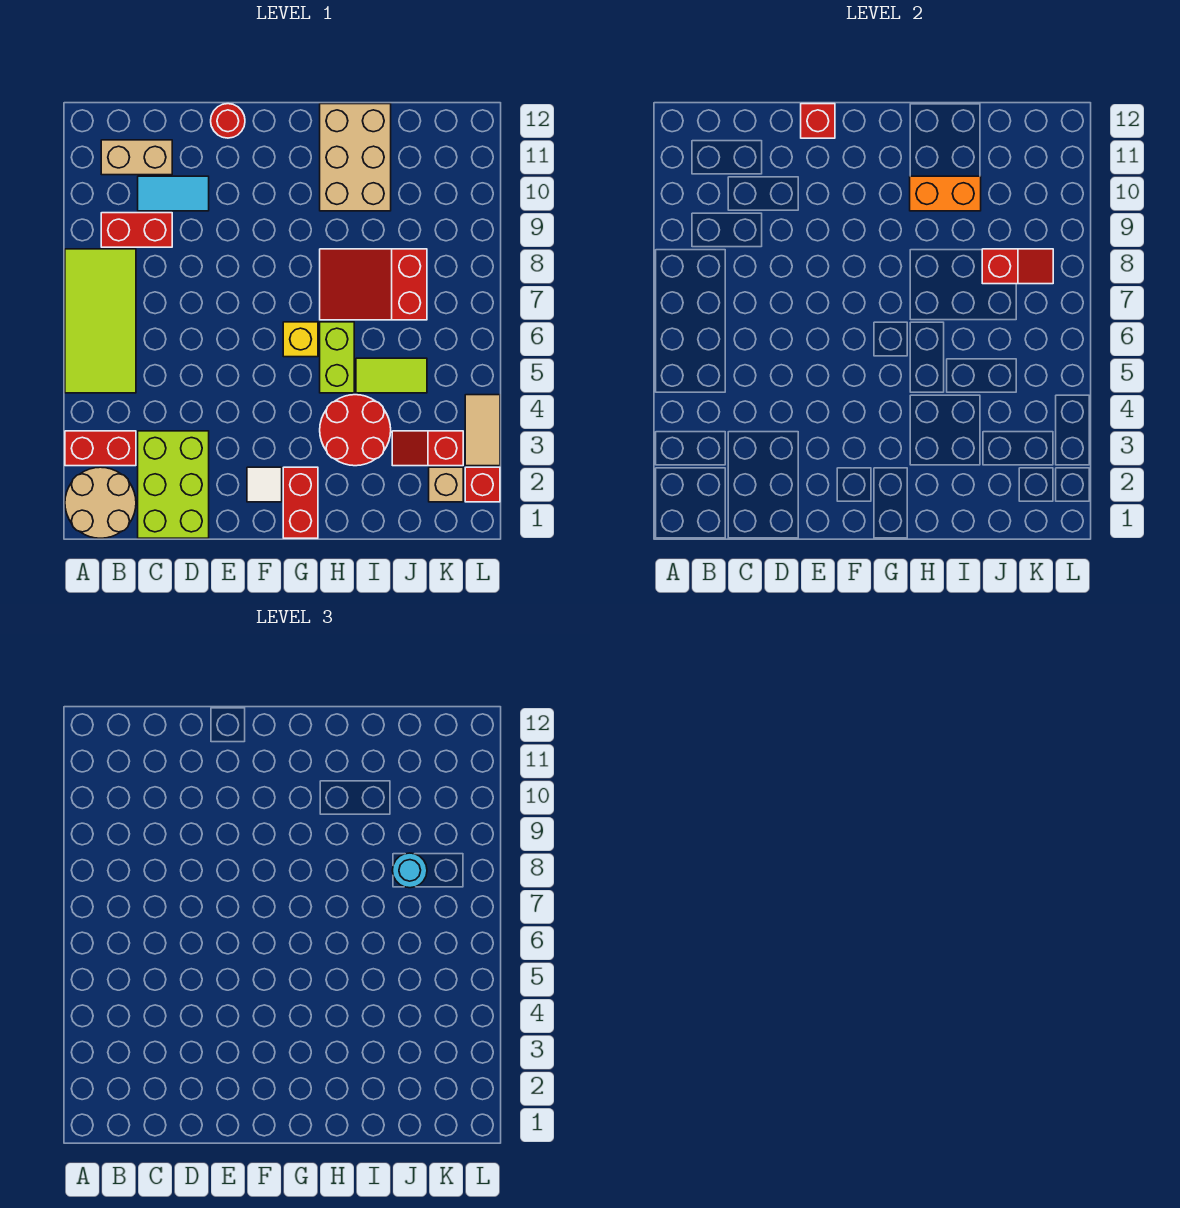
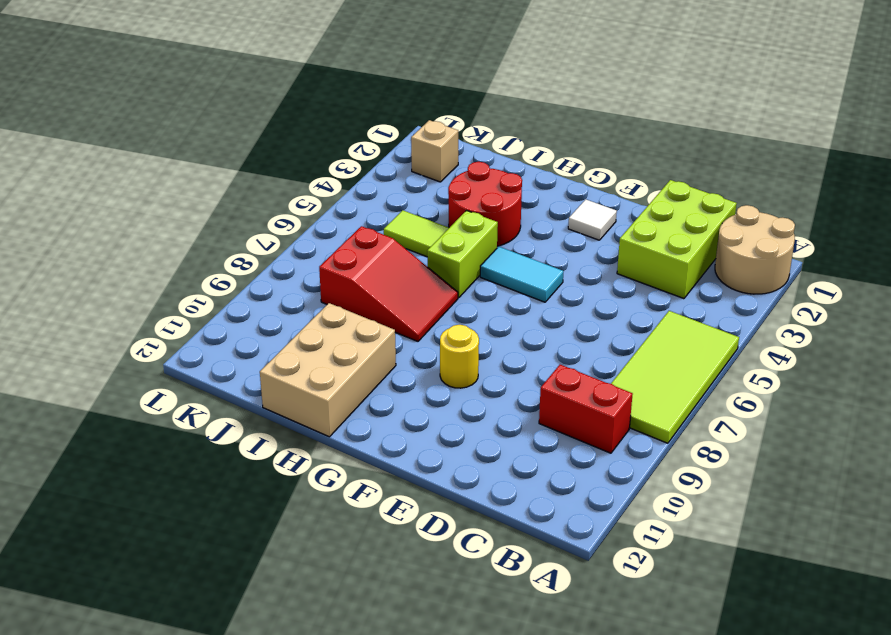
cyan tile F5:G5 level 1 -> cyan tile C10:D10 level 1
yellow round brick F9 level 1 -> none
none -> red brick A3:B3 level 1
none -> tan brick B11:C11 level 1
none -> red round brick E12 level 1

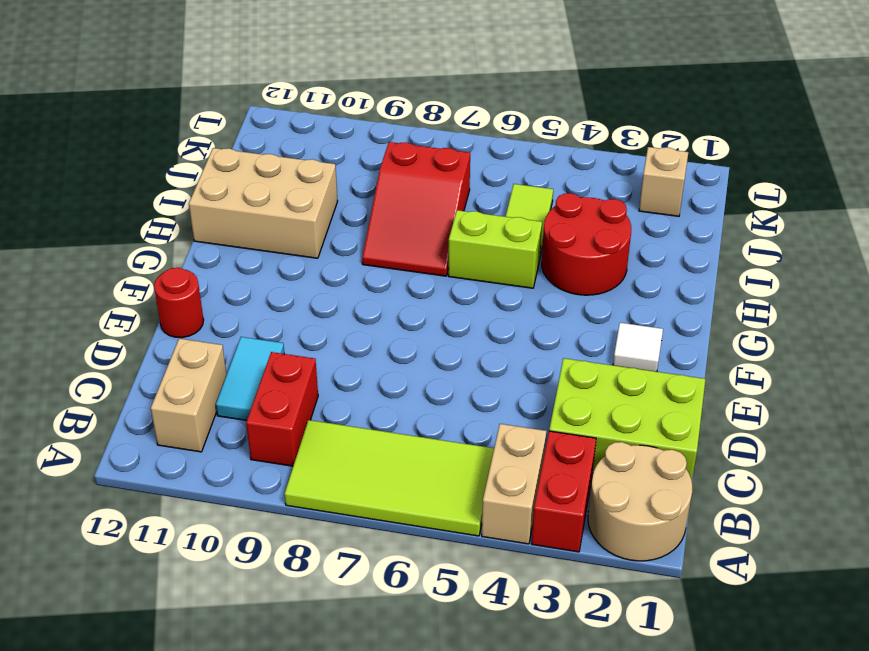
tan brick A4:B4 level 1 -> none
none -> red brick G1:G2 level 1
none -> yellow brick G6 level 1
none -> red slope J3:K3 level 1 top K

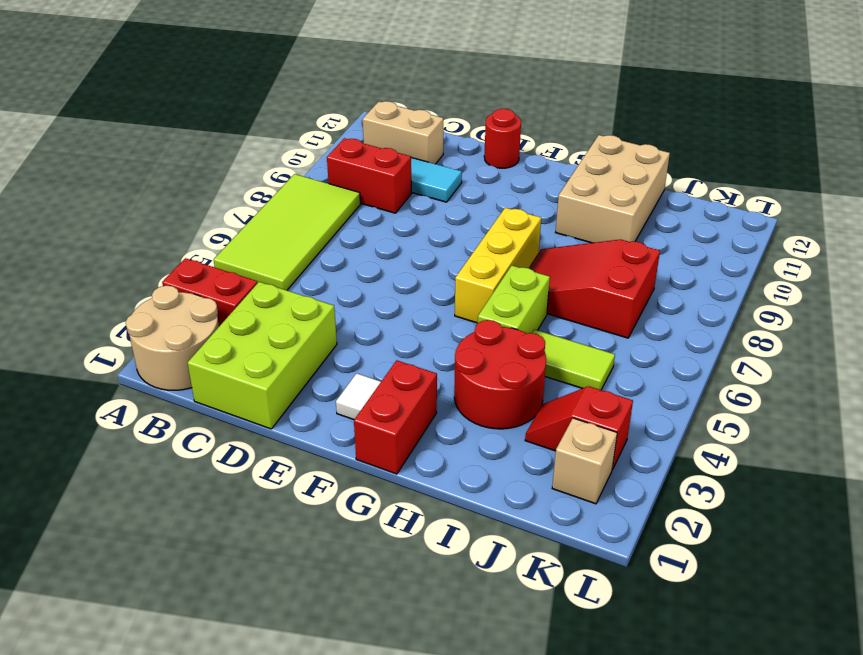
yellow brick G6:G8 level 1 -> yellow brick G6 level 1
none -> red brick L2 level 1
none -> tan tile L3:L4 level 1
none -> red brick E12 level 2

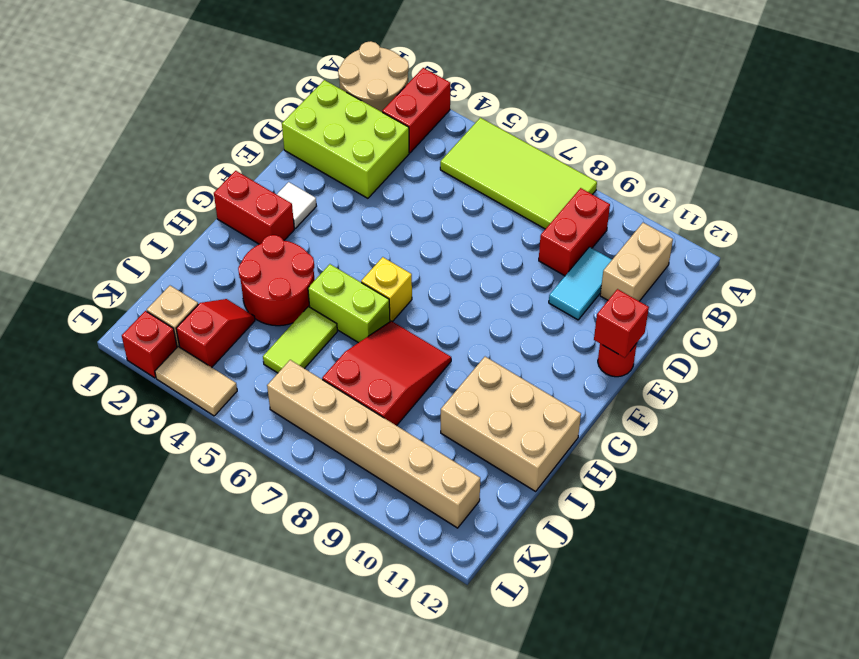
tan brick K6:K11 level 1 -> none
none -> orange brick H10:I10 level 2
none -> red slope J8:K8 level 2 top J
none -> cyan round brick J8 level 3

